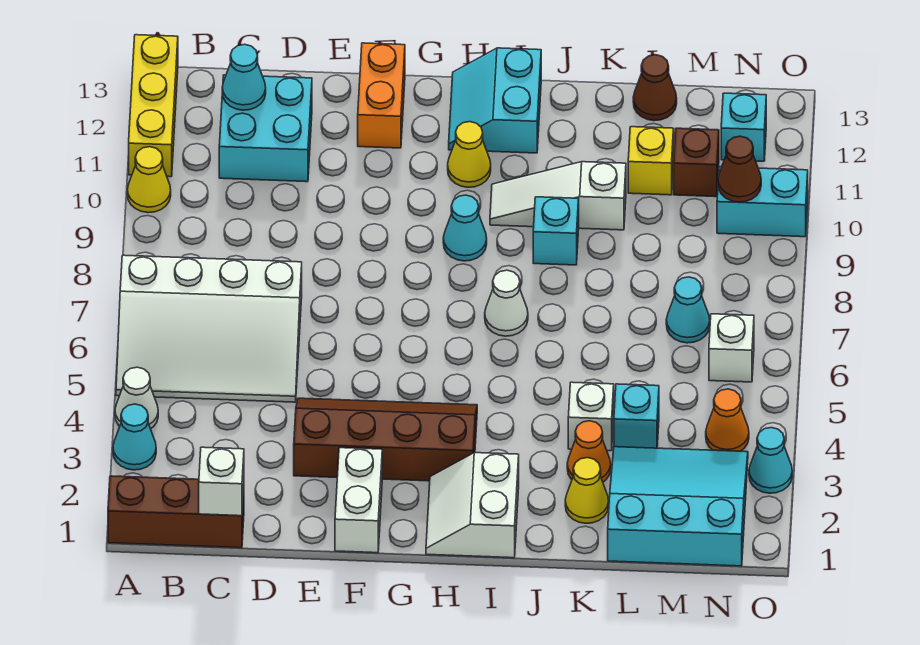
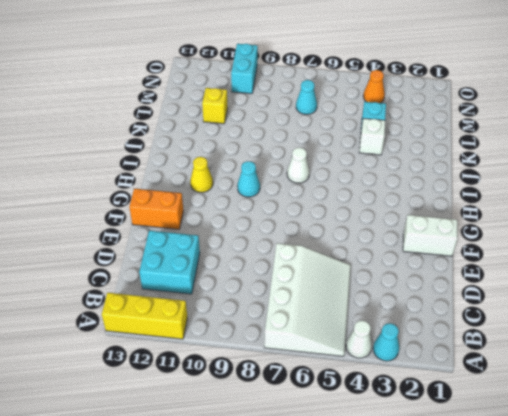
none -> brown brick A1:C1 level 1
none -> yellow cone A10 level 1
none -> brown slope E3:H4 level 1 top 3
none -> white slope H1:I2 level 1 top I

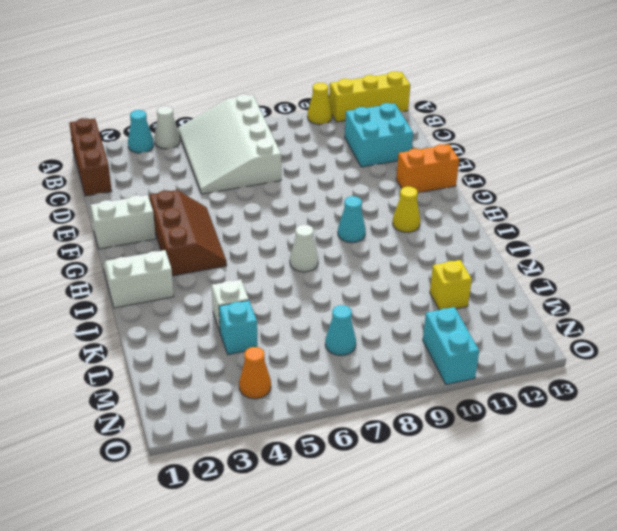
brown slope F3:H4 level 1 top 3 -> brown slope E3:H4 level 1 top 3
none -> cyan slope H12:I13 level 1 top I
none -> white slope I10:K10 level 1 top K
none -> cyan brick J9 level 1
none -> yellow cone K2 level 1

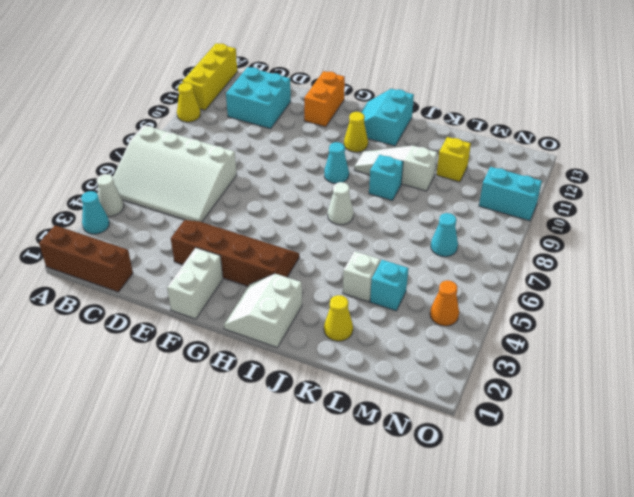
none -> orange cone K3 level 1
none -> cyan slope L1:N3 level 1 top 1
none -> brown cone L13 level 1
none -> brown brick M11 level 1

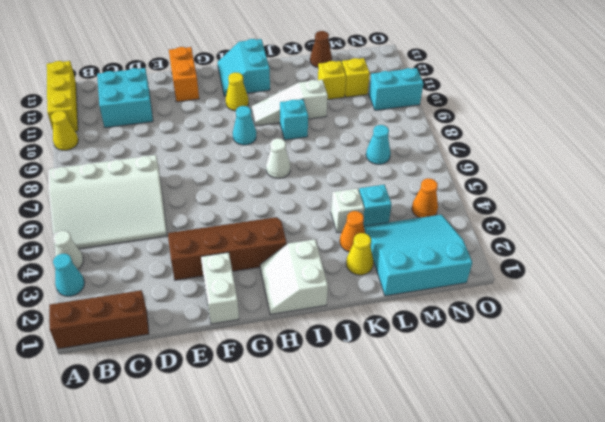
yellow brick M11 level 1 -> brown brick M11 level 1
none -> white brick N6 level 1
none -> cyan brick N12 level 1
none -> cyan cone O3 level 1
none -> white brick C1 level 2

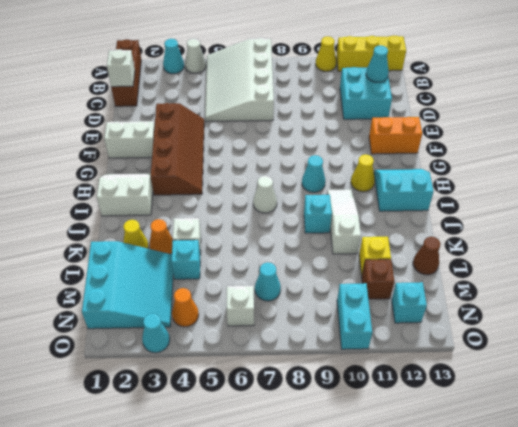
none -> brown cone N10 level 2

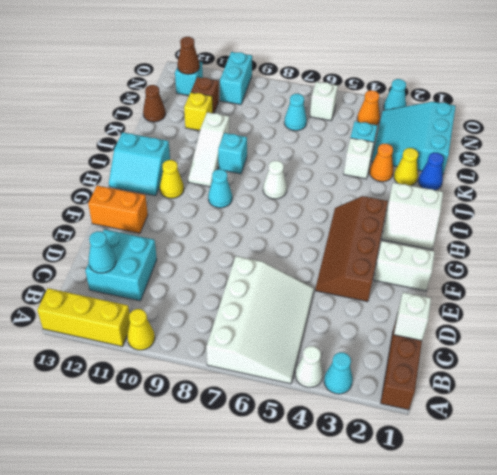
blue cone K1 level 1 -> none
brown cone N12 level 2 -> brown cone N10 level 2

